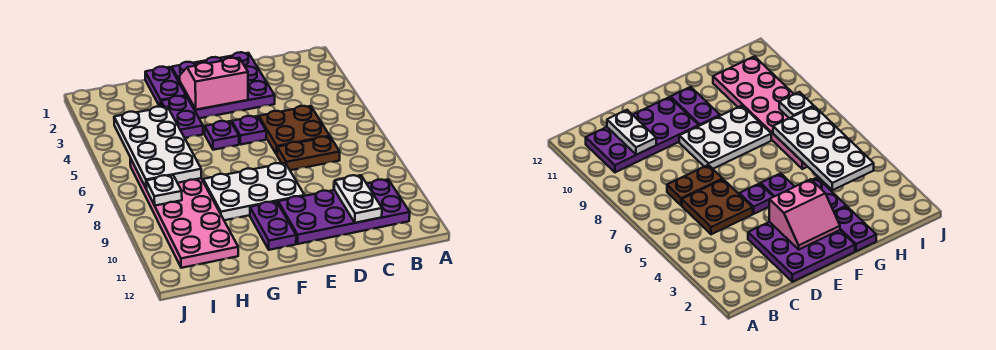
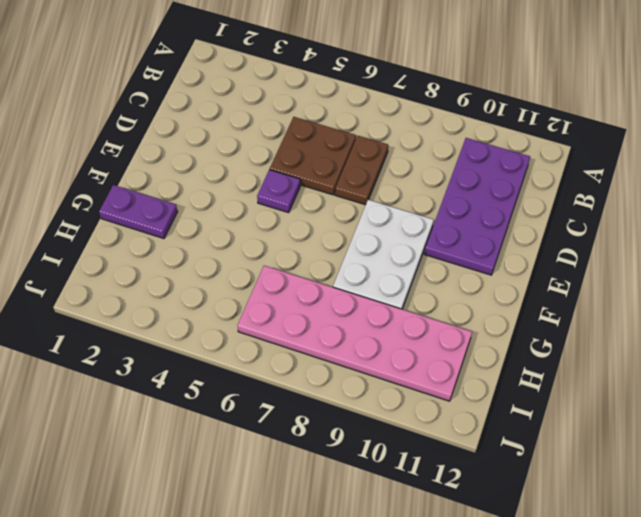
none -> purple plate D1:F3 level 1
none -> purple plate F5 level 1
none -> purple plate F10:F11 level 1

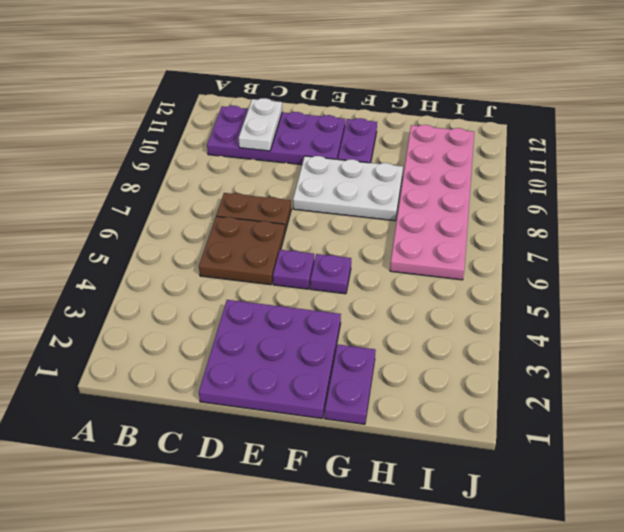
none -> purple plate G3:G4 level 1
none -> pink slope E2:F3 level 2 top 3
none -> white plate H4:I7 level 2

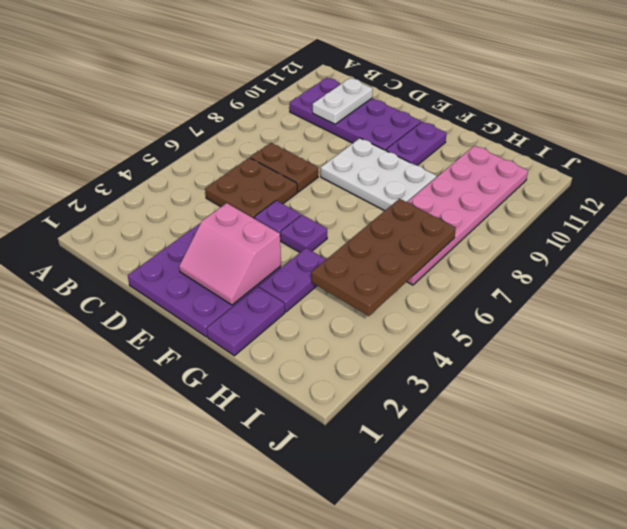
brown plate H4:I7 level 2 -> white plate H4:I7 level 2
none -> white plate I8 level 2

